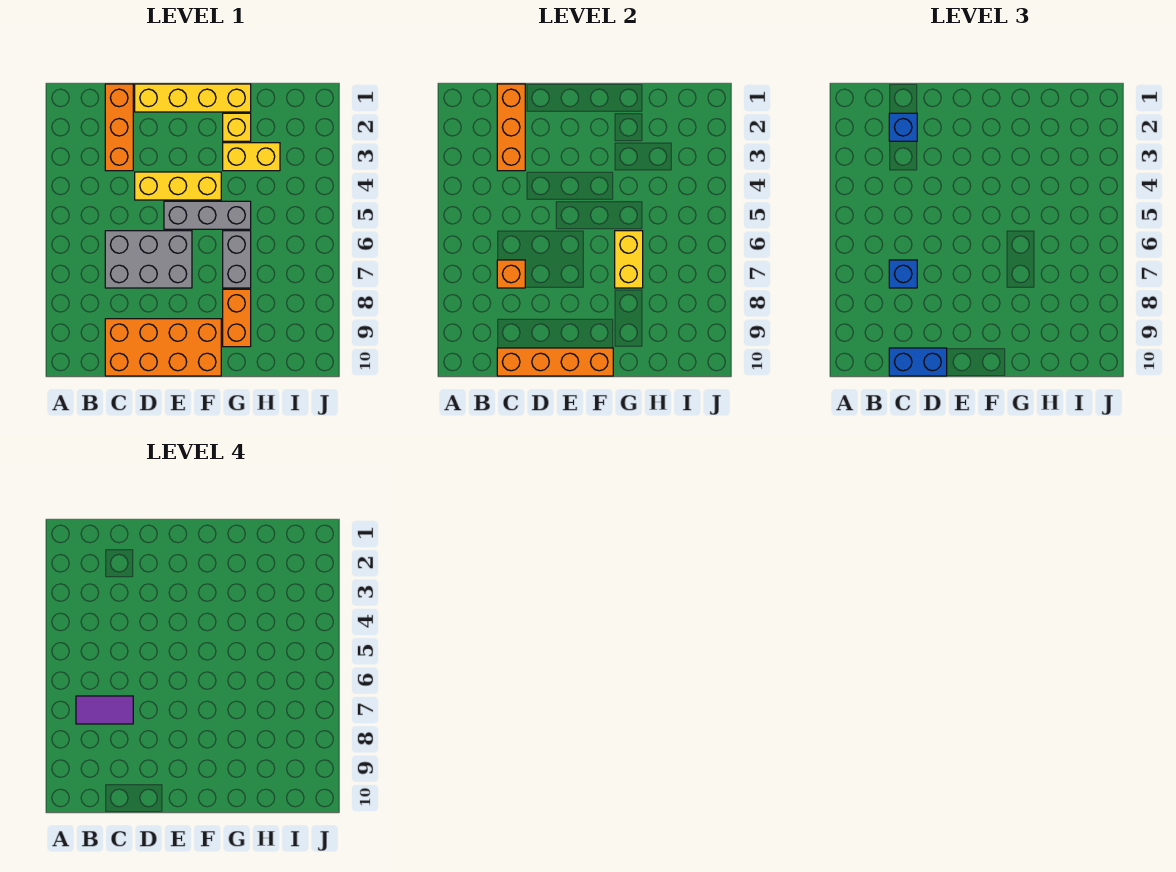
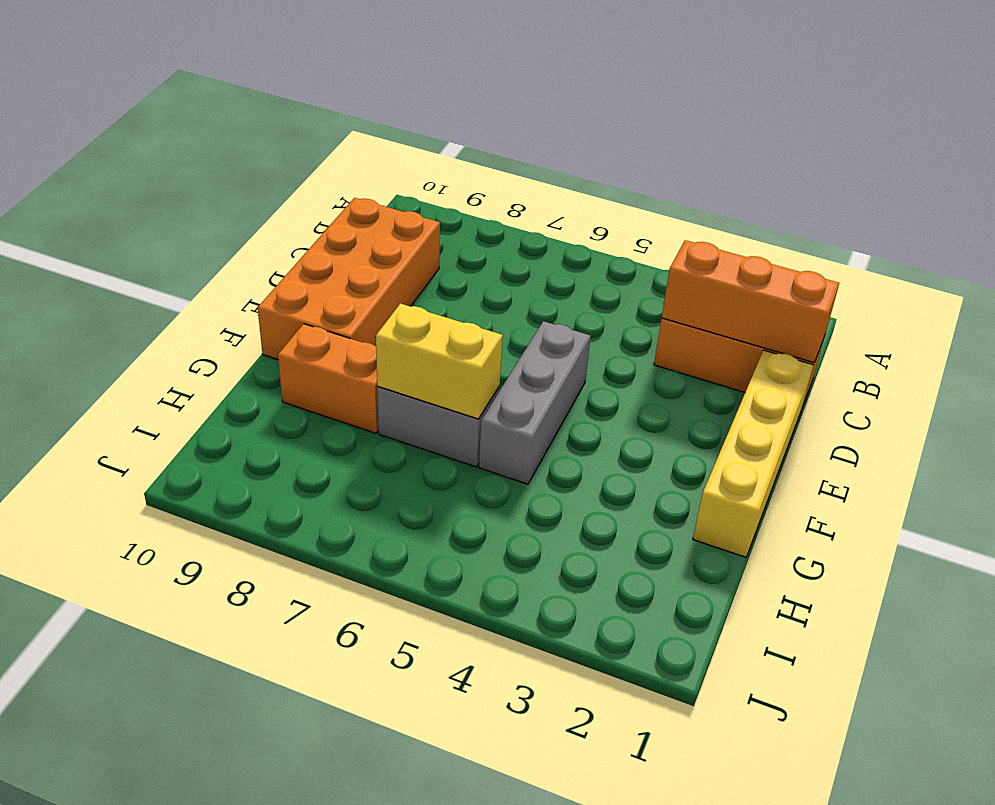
none -> grey brick C6:E7 level 1
none -> yellow brick D4:F4 level 1
none -> yellow brick G2 level 1

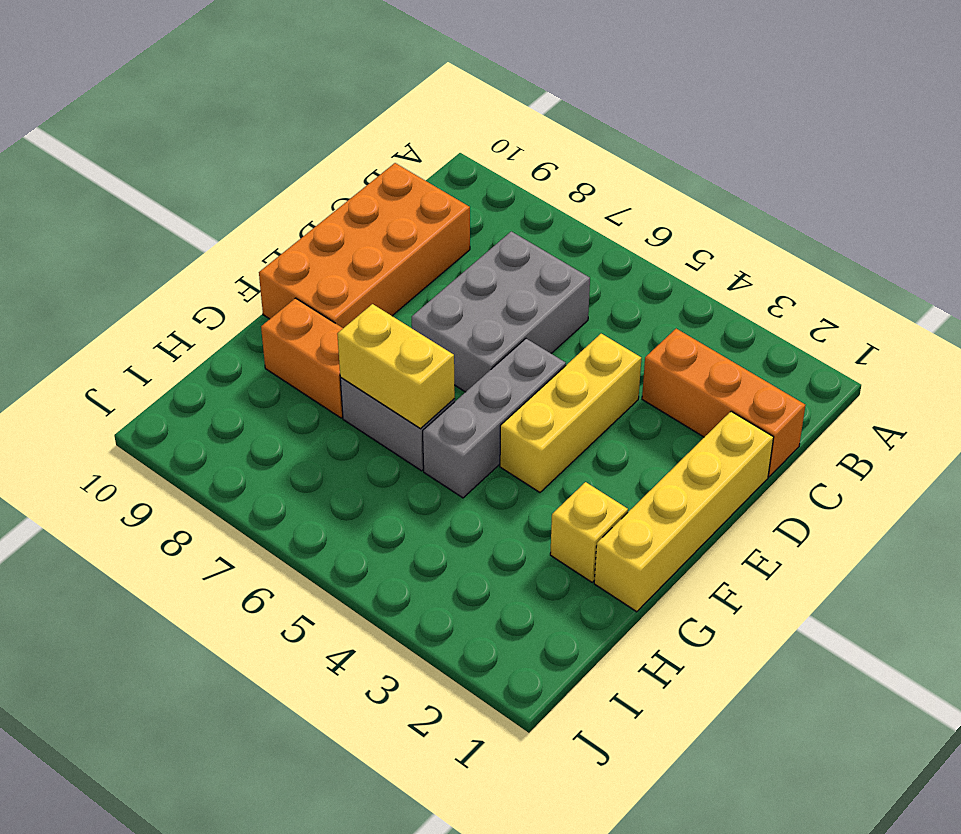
none -> yellow brick G3:H3 level 1
none -> orange brick C1:C3 level 2
none -> orange brick C7 level 2

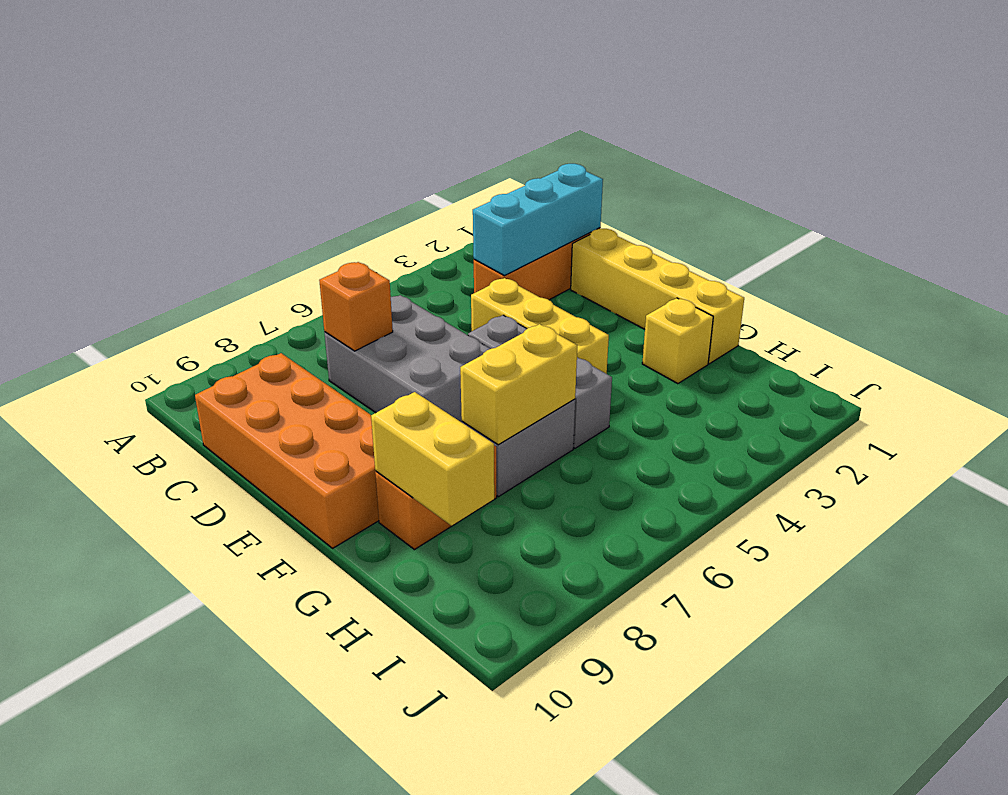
cyan brick C1:C3 level 2 -> orange brick C1:C3 level 2
yellow brick G9:H9 level 2 -> yellow brick G3:H3 level 1
none -> orange brick C10:F10 level 2
none -> blue brick C2 level 3
none -> blue brick C7 level 3

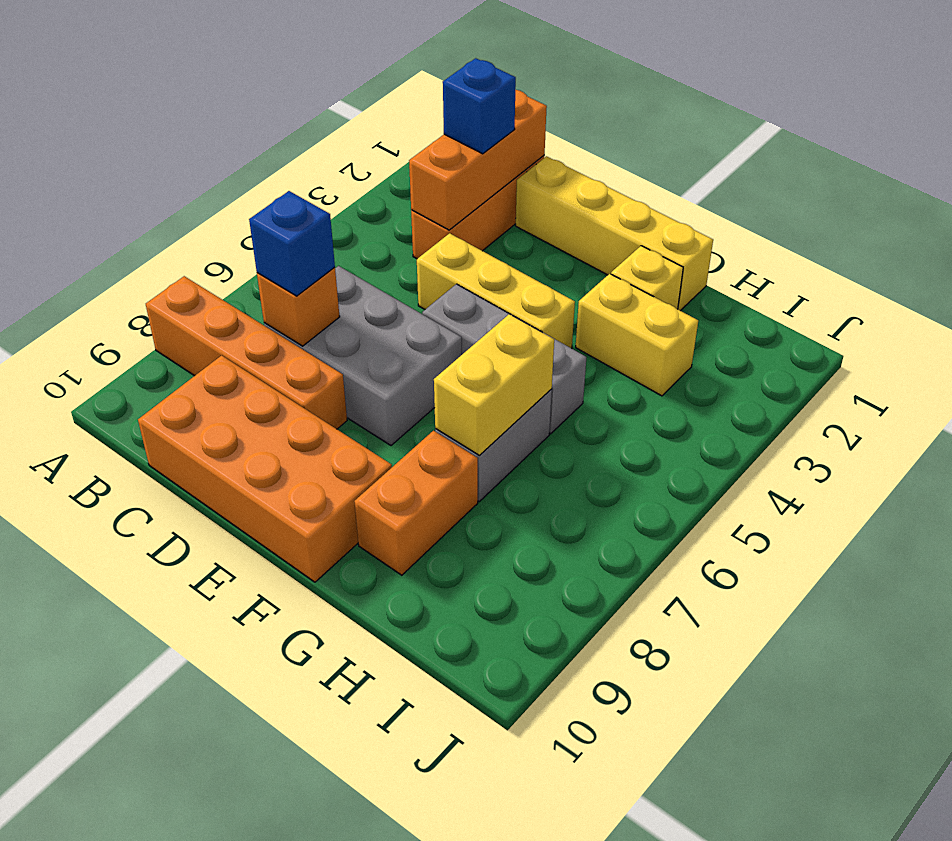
orange brick A8:D8 level 1 -> orange brick C10:F10 level 2
none -> blue brick C10:D10 level 3
none -> purple tile B7:C7 level 4

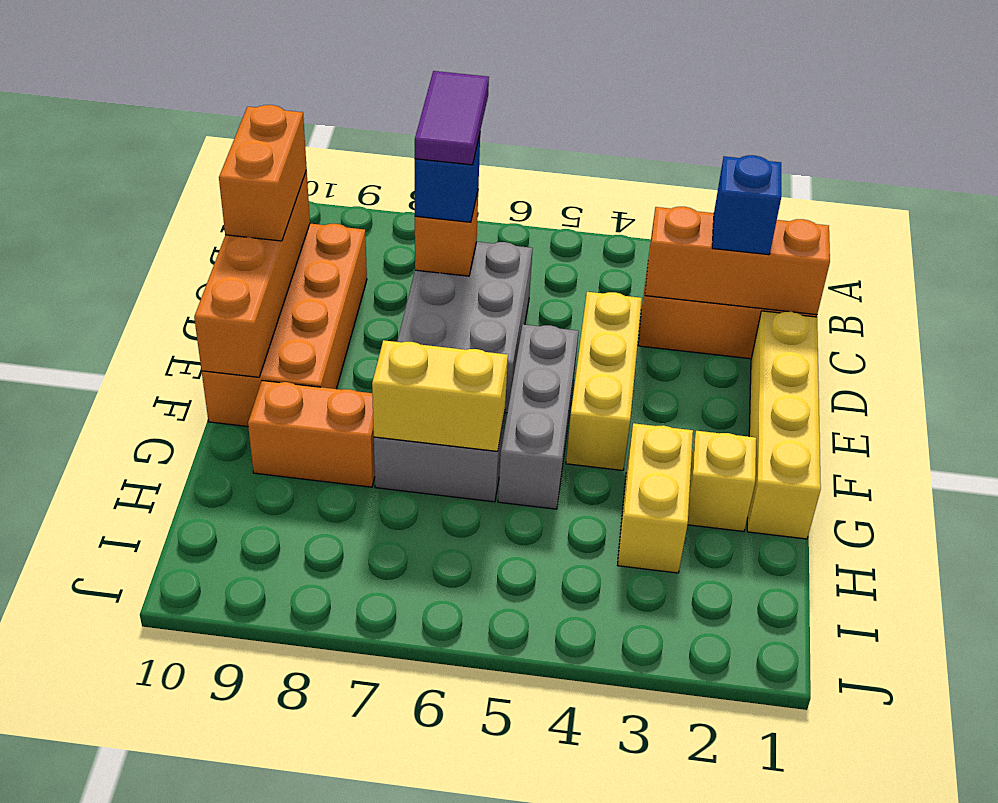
orange brick C10:D10 level 3 -> blue brick C10:D10 level 3

